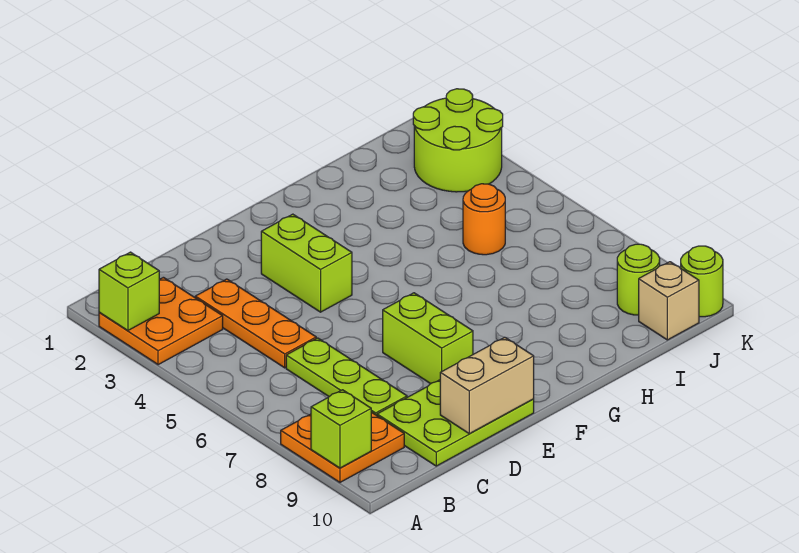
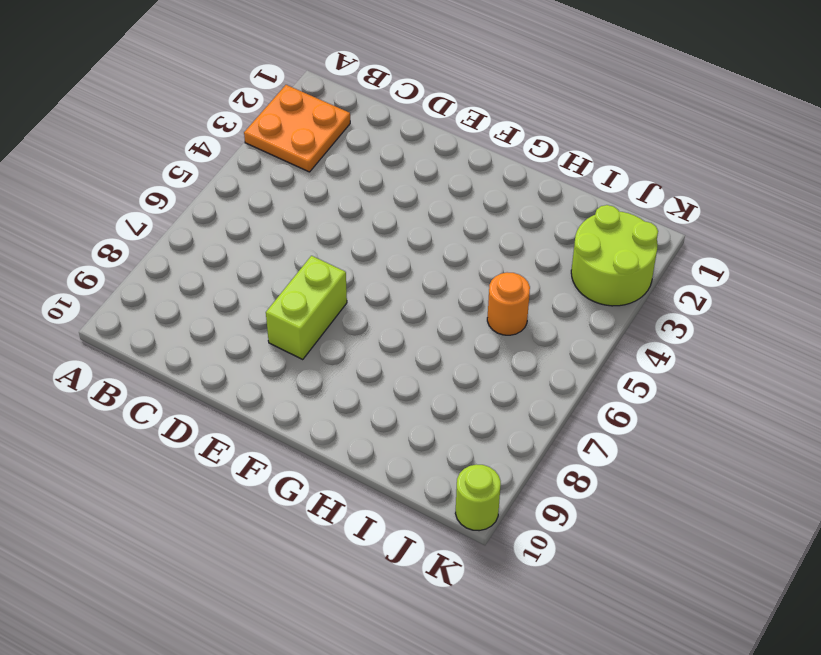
none -> orange plate A8:B9 level 1
none -> orange plate C3:C5 level 1
none -> lime plate C6:C8 level 1

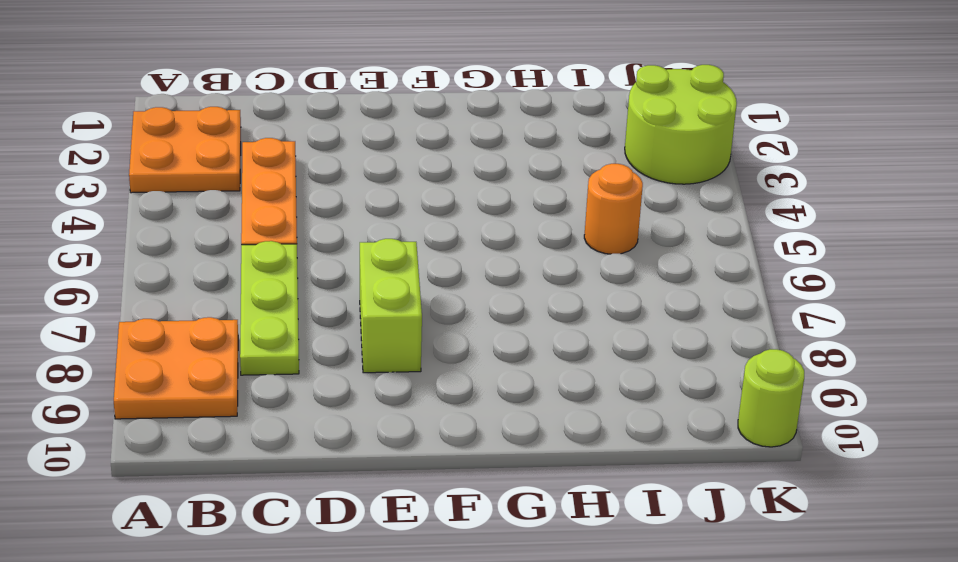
none -> lime plate C9:E10 level 1
none -> lime brick E3:E4 level 1
none -> lime round brick J9 level 1

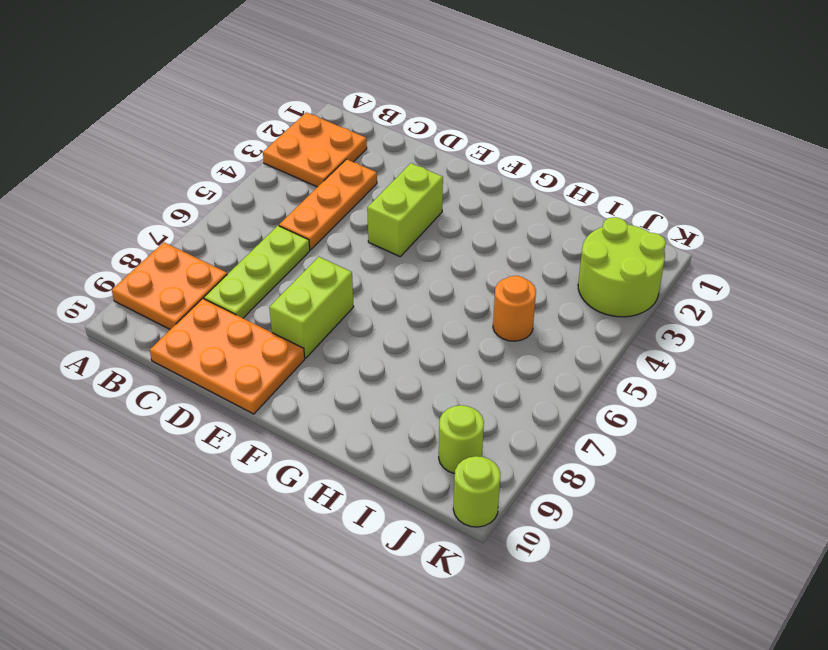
orange plate C9:E10 level 1 -> lime plate C9:E10 level 1
none -> tan brick J10 level 1
none -> lime brick A2 level 2
none -> lime brick A9 level 2

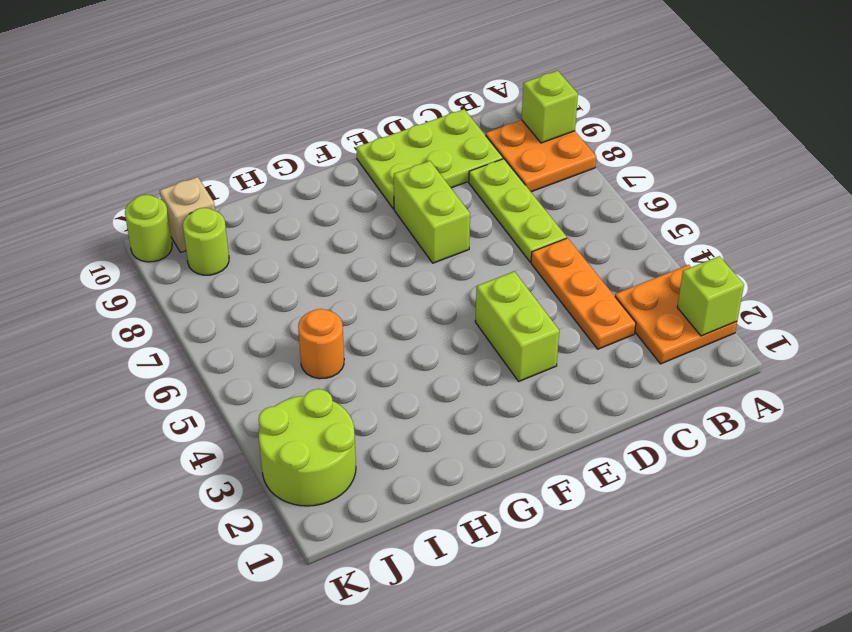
none -> tan brick D10:E10 level 2

